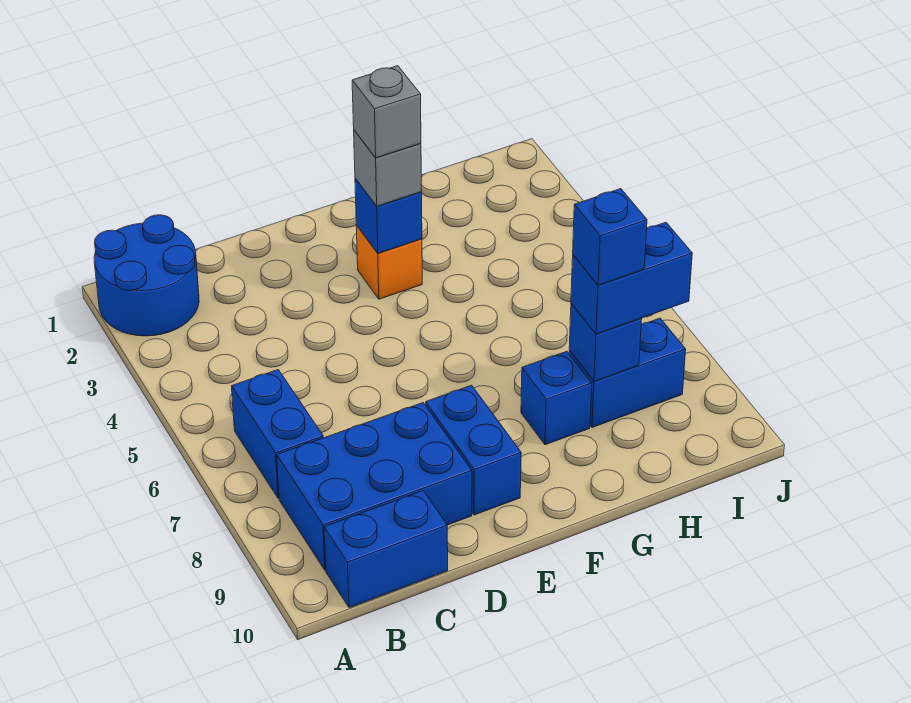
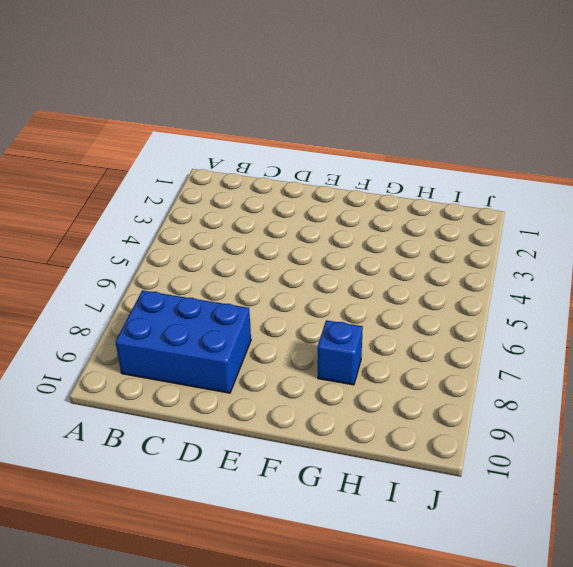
none -> blue round brick A1:B2 level 1
none -> blue brick B6:B7 level 1
none -> blue brick B10:C10 level 1

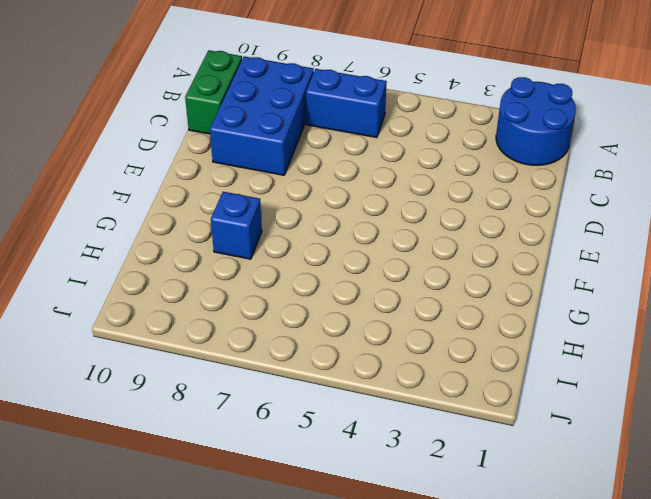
green brick B10:C10 level 1 -> blue brick B10:C10 level 1
none -> blue brick E8:E9 level 1
none -> orange brick F3 level 1
none -> blue brick H8:I8 level 1

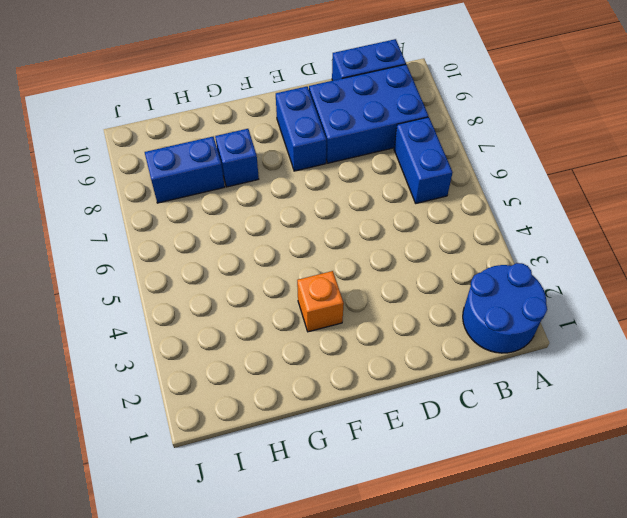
none -> blue brick F3 level 2
none -> blue brick H8 level 2
none -> grey brick F3 level 3

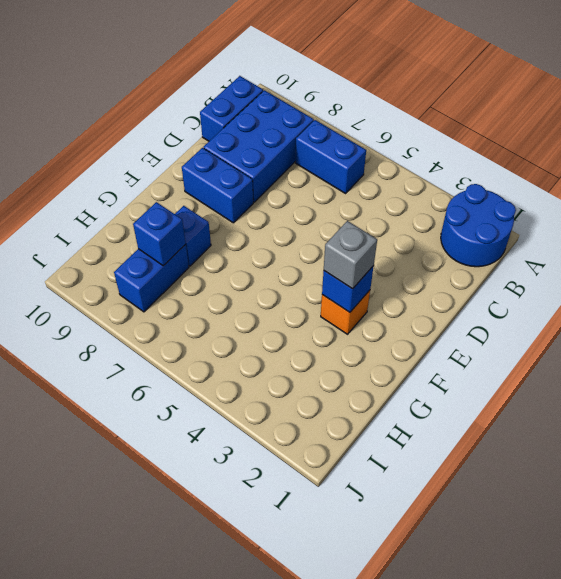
none -> blue brick H8:I8 level 3
none -> grey brick F3 level 4
none -> blue brick H8 level 4

